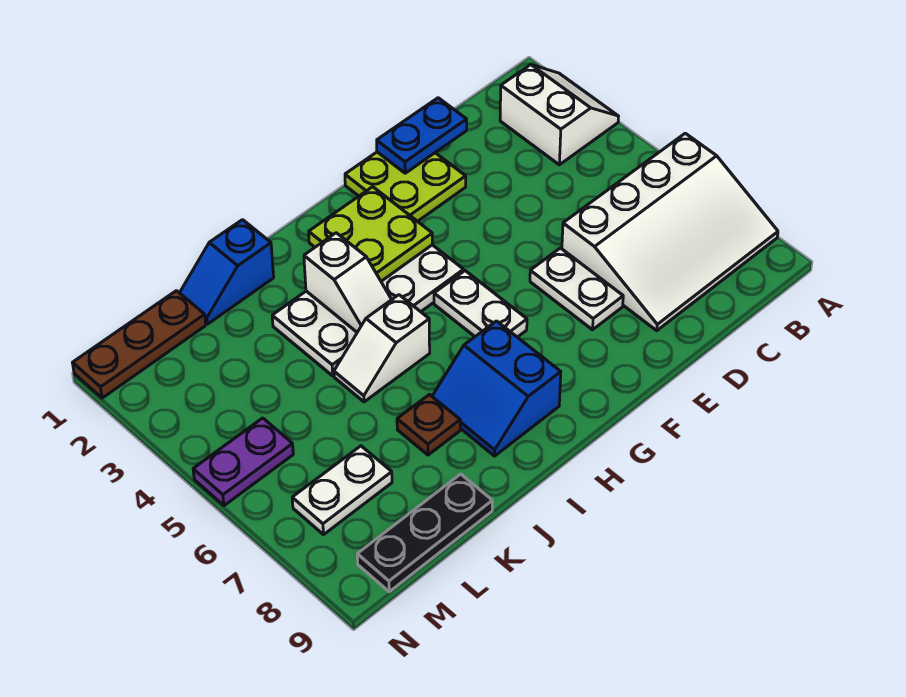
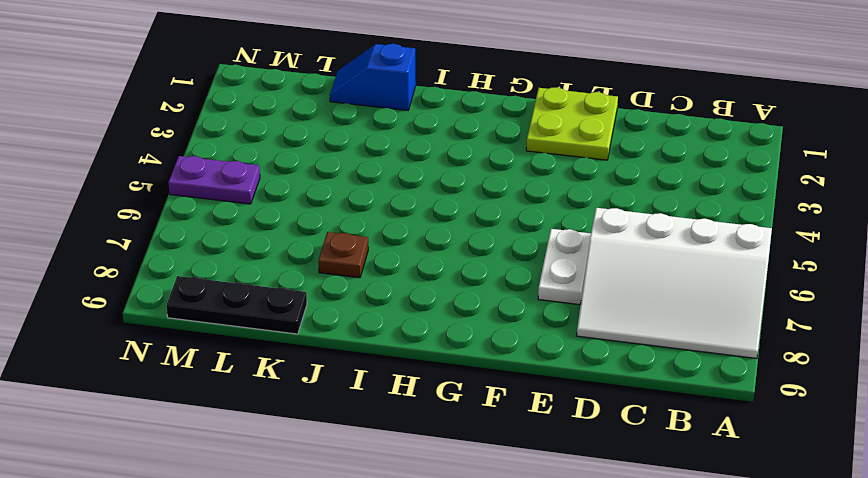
none -> white slope A2:B3 level 1 top B
none -> white plate G3:J4 level 1
none -> white plate G5:G6 level 1

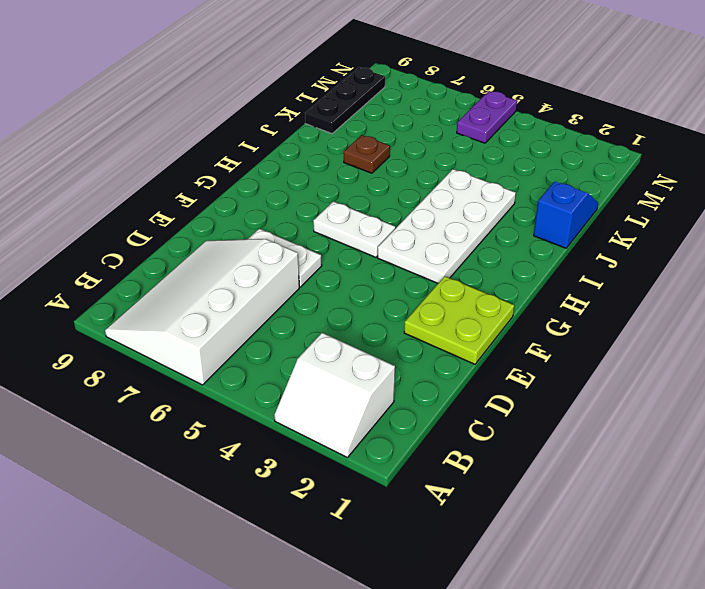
none -> blue slope H7:I8 level 1 top H
none -> white slope I5:J5 level 1 top I
none -> brown plate L1:N1 level 1

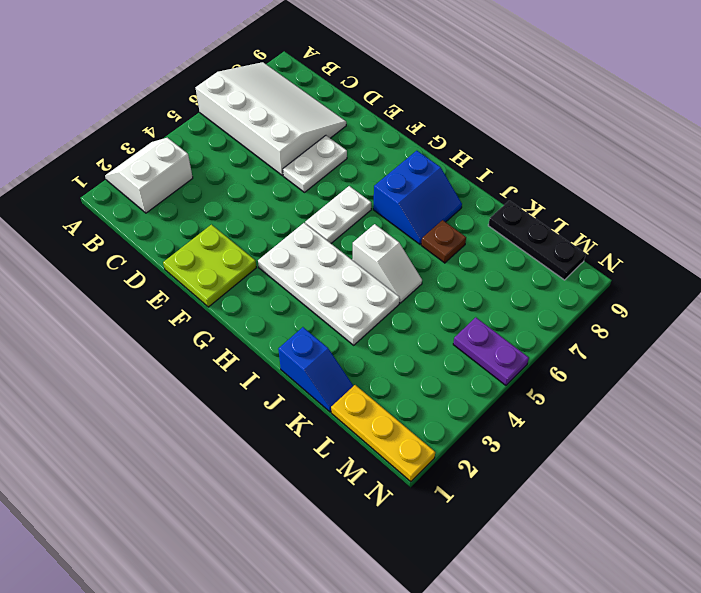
yellow plate L1:N1 level 1 -> brown plate L1:N1 level 1
none -> white plate L7:M7 level 1
none -> blue plate D1:E1 level 2
none -> lime plate G2:H3 level 2

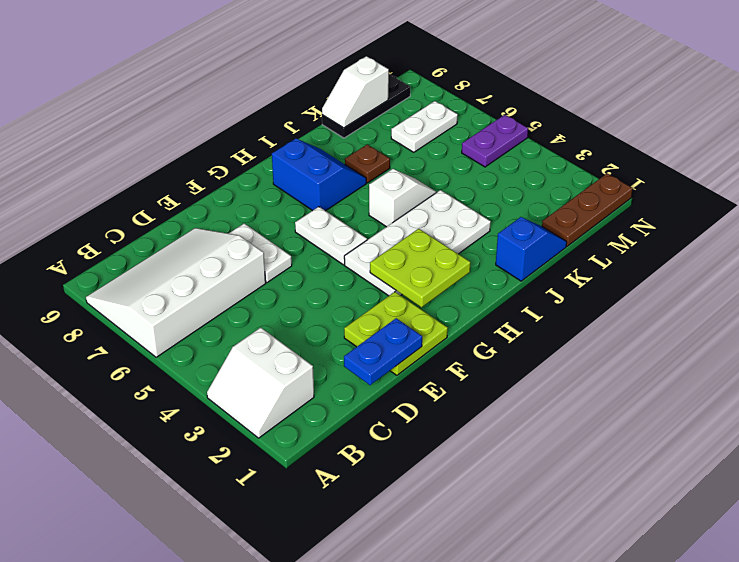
white slope K9:L9 level 2 top L -> white slope I3:I4 level 2 top 3

